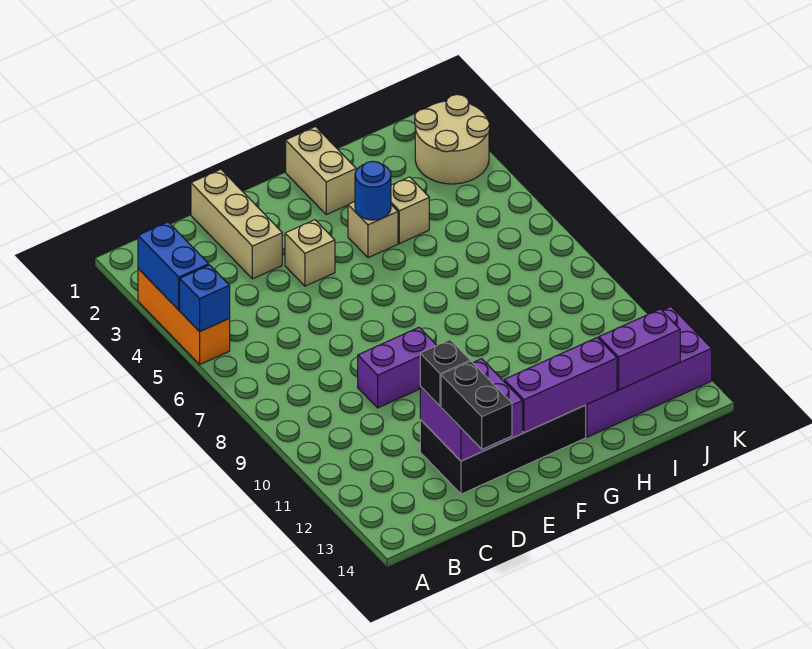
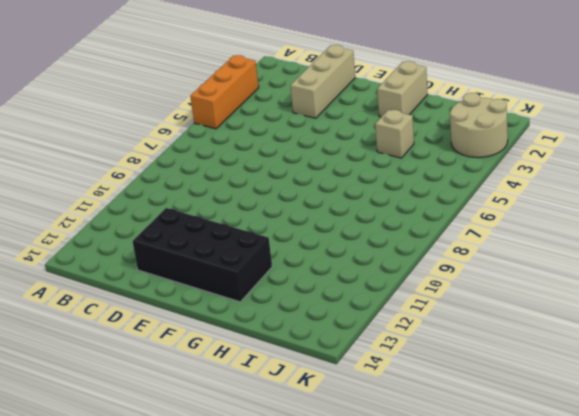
none -> purple brick D9:E9 level 1
none -> tan brick E4 level 1
none -> tan brick G4 level 1

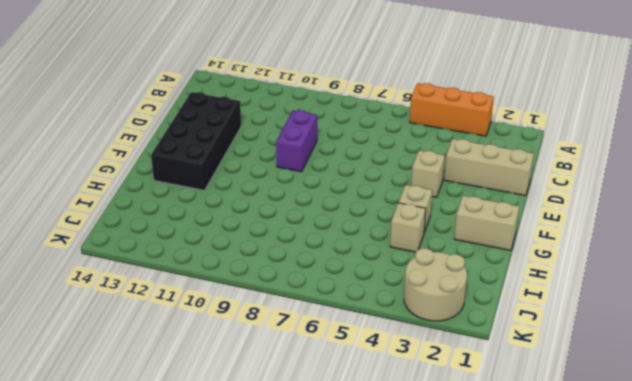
none -> purple brick H12:K13 level 1
none -> blue brick A3:A4 level 2
none -> blue brick A5 level 2

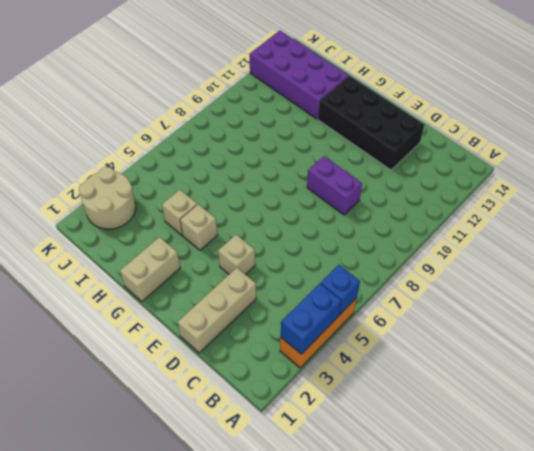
none -> purple brick D12:E13 level 2
none -> purple brick F13:H13 level 2
none -> blue round brick G4 level 2

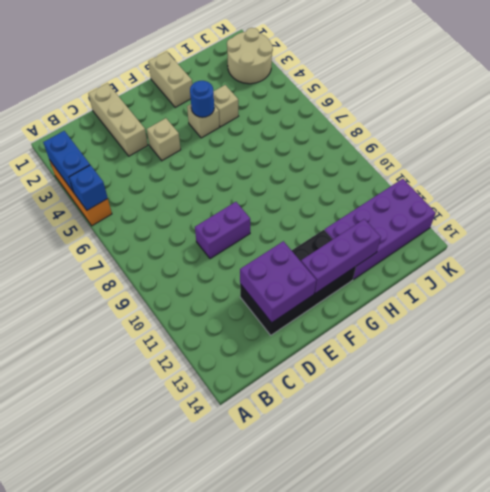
none -> purple brick I13:J13 level 2
none -> black brick D12 level 3
none -> black brick D13:D14 level 3

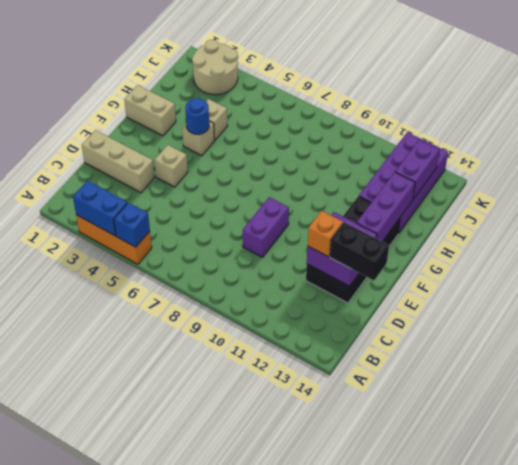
orange brick D12 level 3 -> black brick D12 level 3

